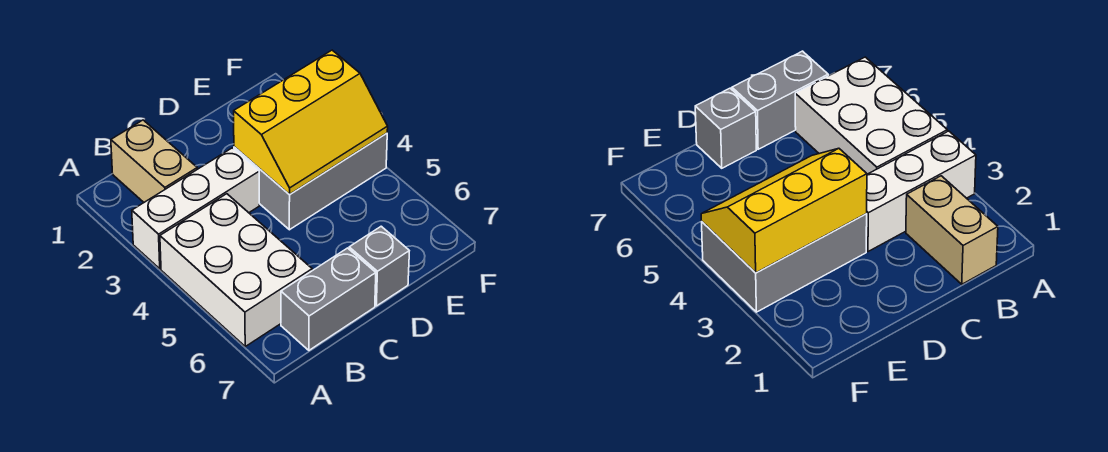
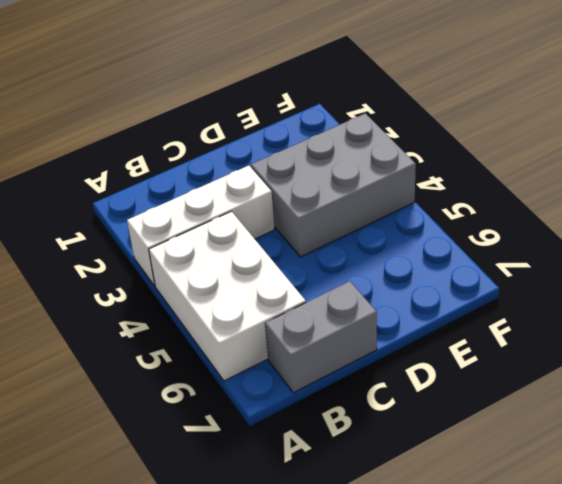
none -> tan brick B1:B2 level 1
none -> grey brick D7 level 1

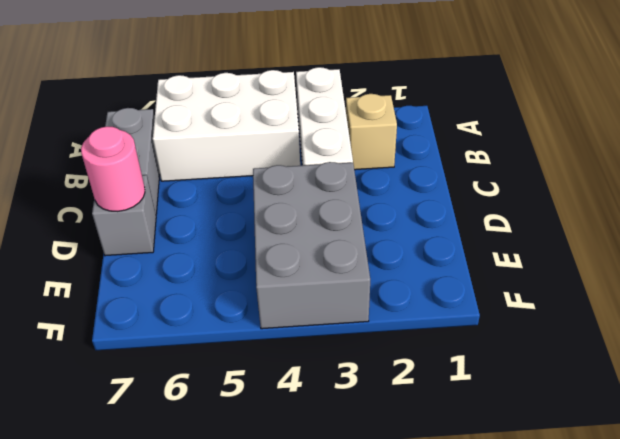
tan brick B2 level 1 -> tan brick B1:B2 level 1
pink round brick D7 level 2 -> none
none -> yellow slope D3:F4 level 2 top 3

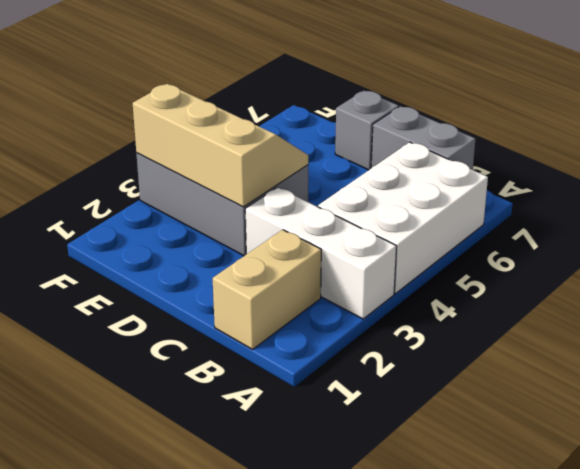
tan slope D3:F4 level 2 top 3 -> yellow slope D3:F4 level 2 top 3

